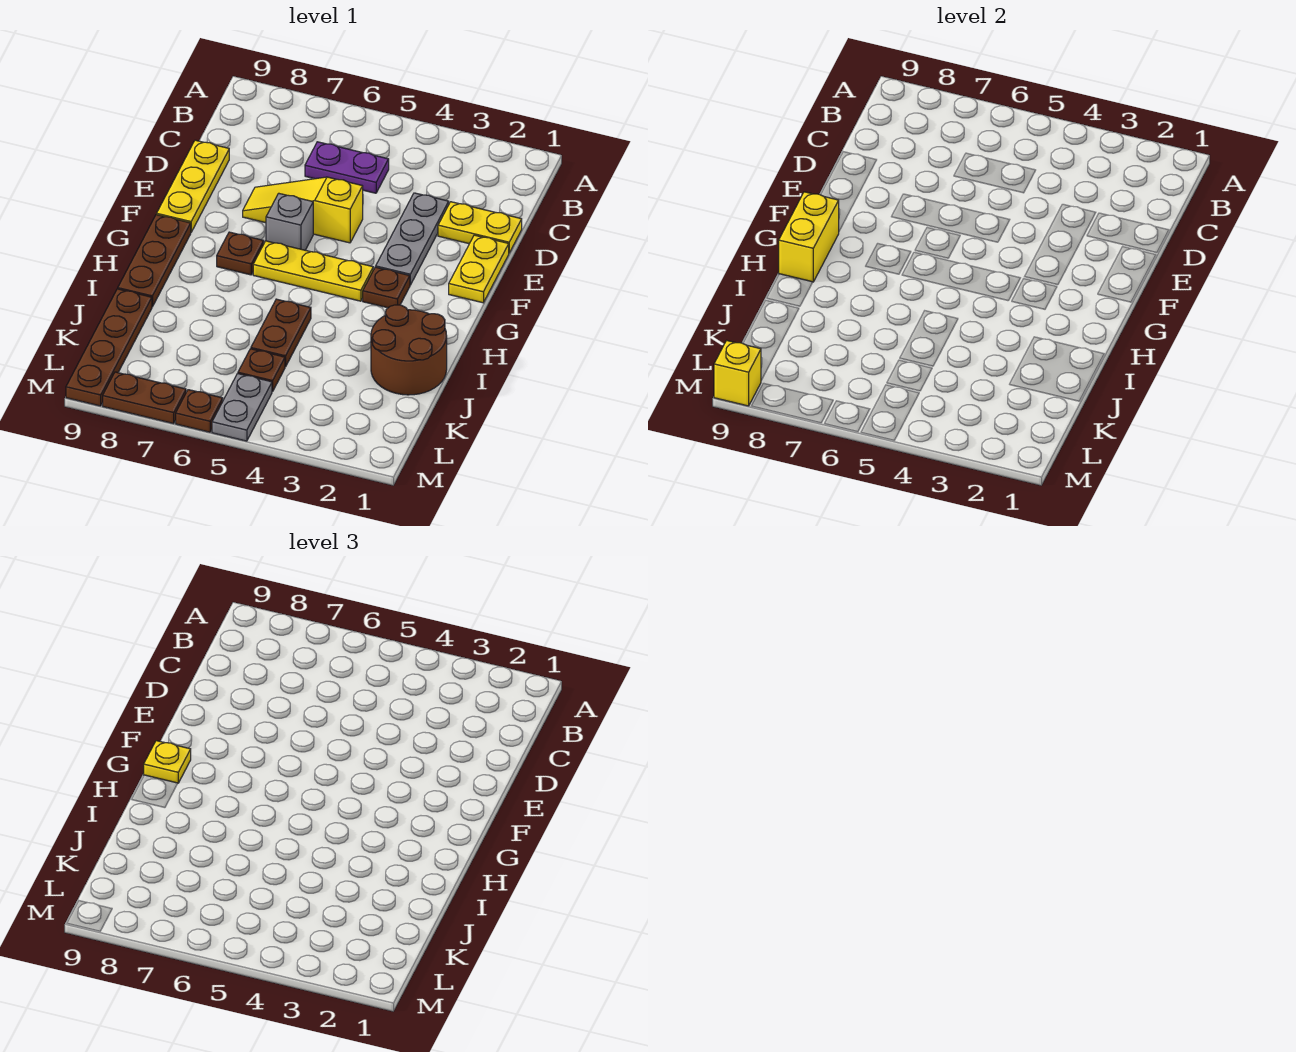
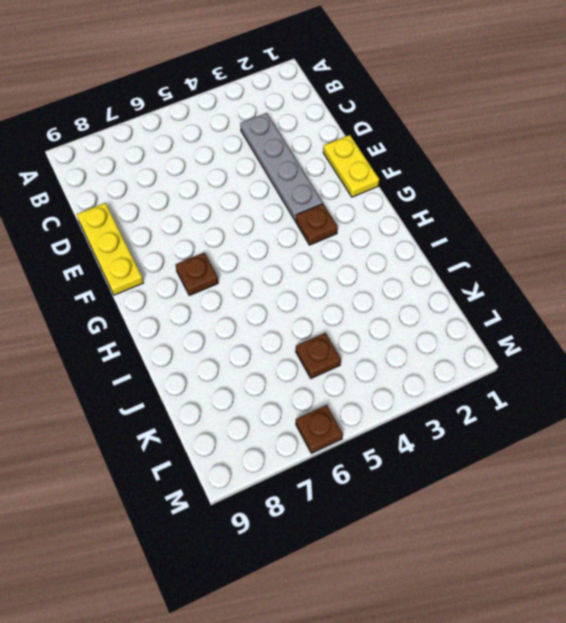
grey plate C3:F3 level 1 -> grey plate D3:F3 level 1
none -> purple plate C5:C6 level 1
none -> yellow plate D1:D2 level 1
none -> yellow slope E5:E7 level 1 top 5

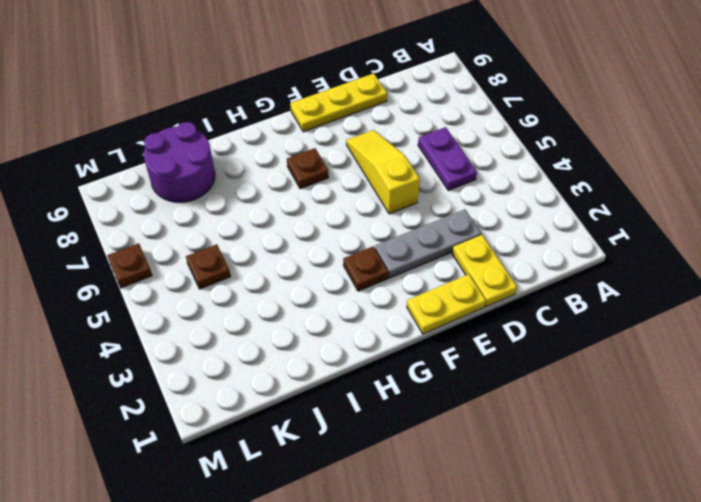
purple round brick J8:K9 level 1 -> brown plate J9:M9 level 1
none -> grey brick F6 level 1
none -> yellow plate G4:G6 level 1
none -> brown plate G9:I9 level 1

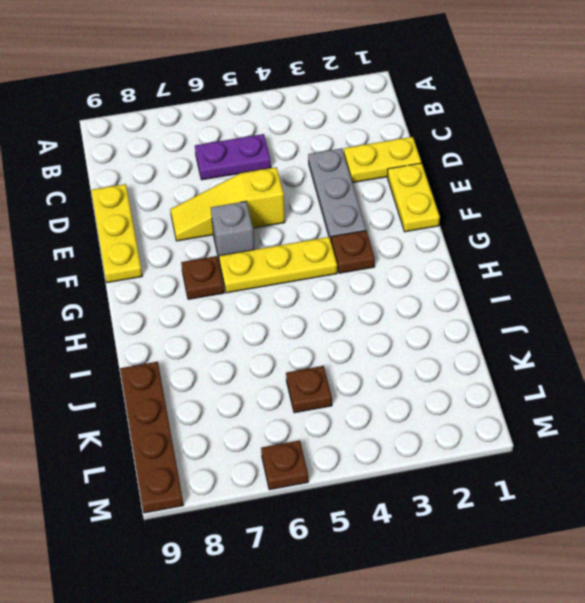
none -> brown plate G9:I9 level 1
none -> brown round brick I1:J2 level 1
none -> brown plate I5:J5 level 1

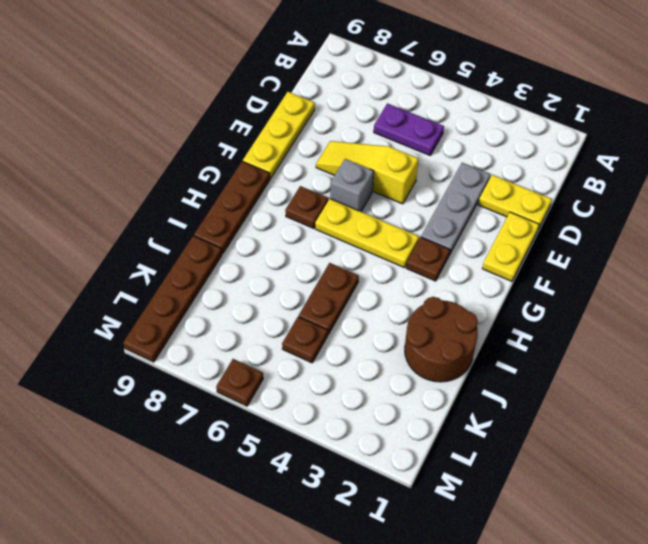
none -> grey plate L5:M5 level 1
none -> brown plate M7:M8 level 1
none -> yellow brick G9:H9 level 2

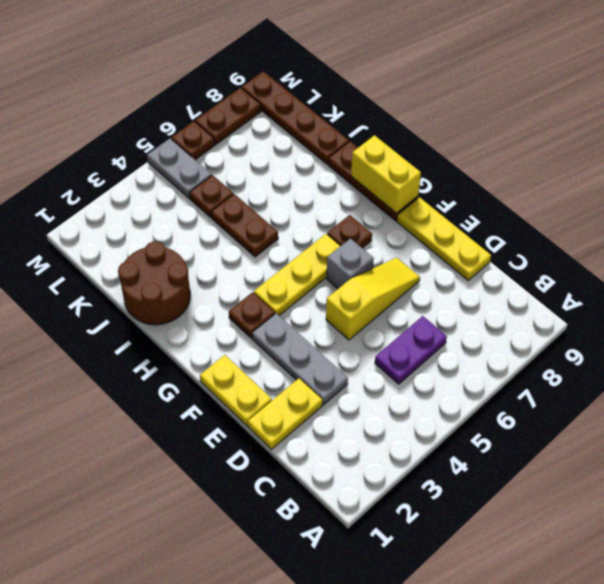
none -> yellow brick M9 level 2
none -> yellow plate G9 level 3

